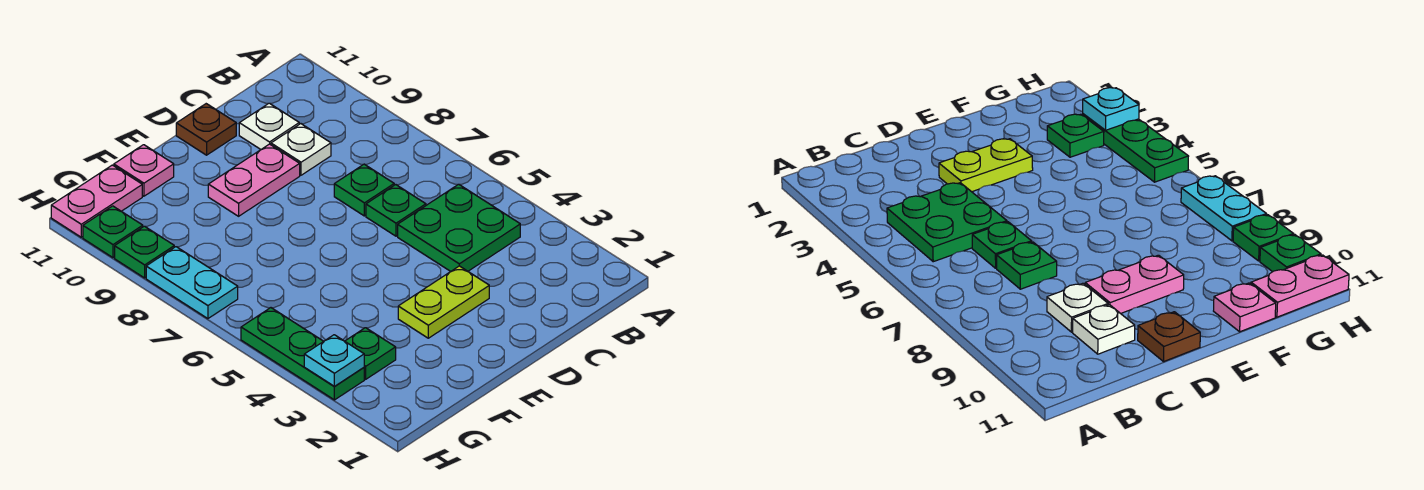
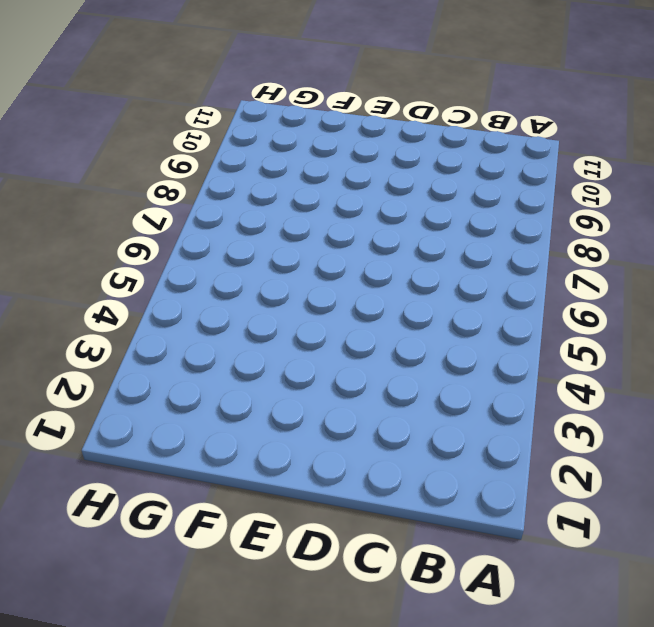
none -> green plate B4:C5 level 1
none -> green plate C6 level 1
none -> green plate C7 level 1

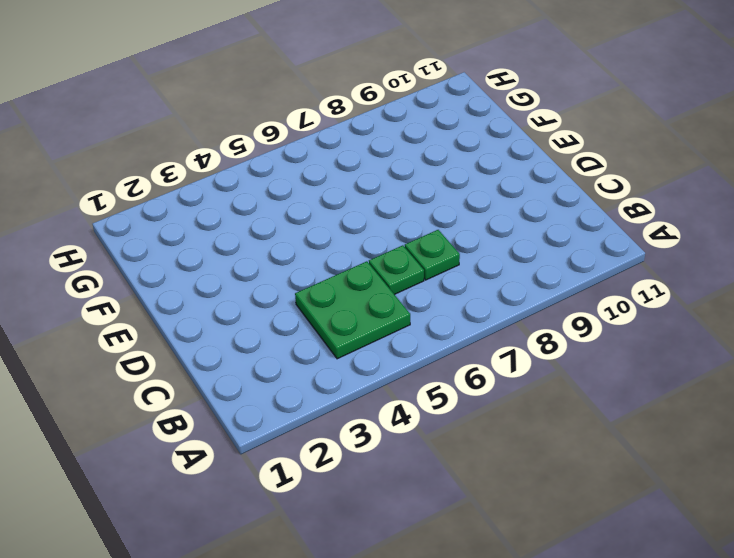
none -> white plate C9 level 1
none -> white plate C10 level 1
none -> lime plate D3:E3 level 1

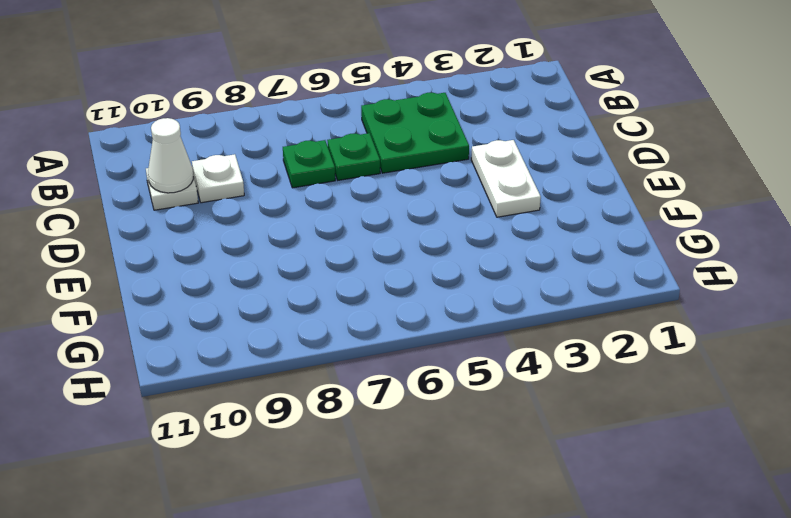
white cone C10 level 2 -> none
white plate D3:E3 level 1 -> lime plate D3:E3 level 1
none -> pink plate D9:E9 level 1
none -> brown plate D11 level 1
none -> pink plate F11 level 1

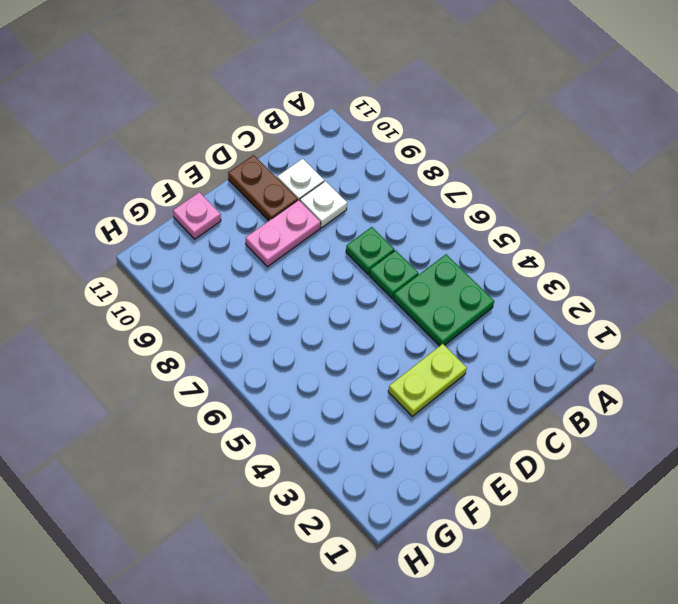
brown plate D10:D11 level 1 -> brown plate D11 level 1
none -> green plate G3 level 1
none -> pink plate G11:H11 level 1
none -> green plate H3:H5 level 1

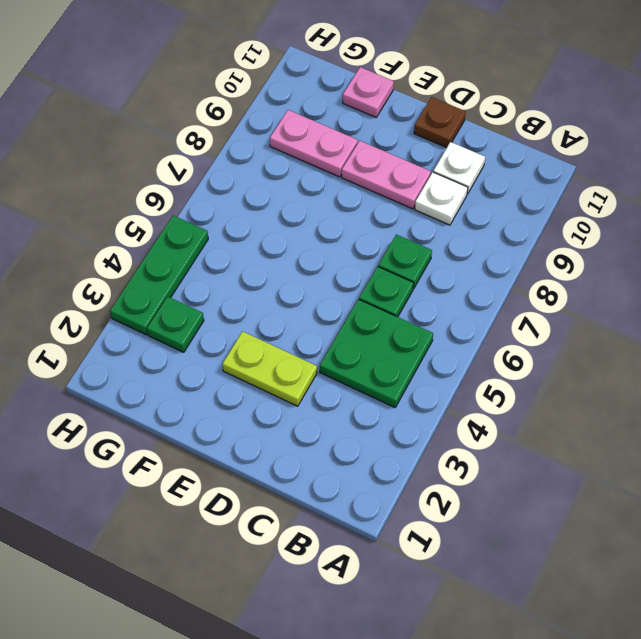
pink plate F9:G9 level 1 -> pink plate G11:H11 level 1
none -> cyan plate H7:H8 level 1
none -> green plate H9 level 1
none -> green plate H10 level 1

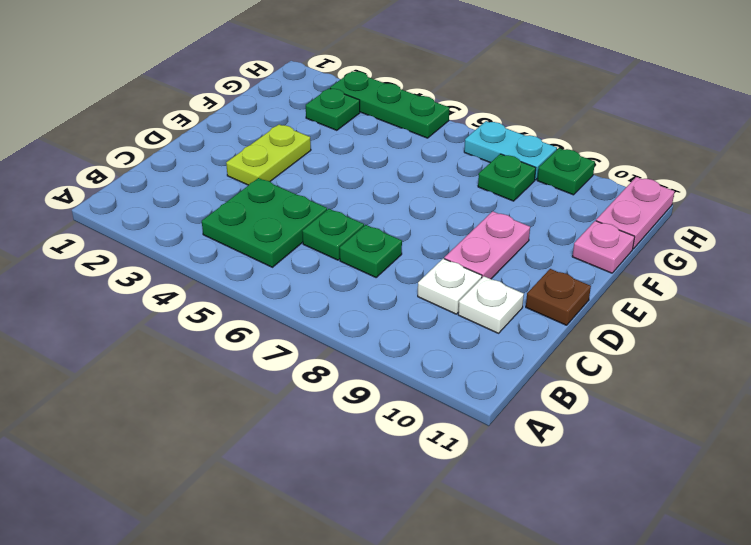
green plate G8 level 1 -> green plate H10 level 1
none -> cyan plate H3 level 2

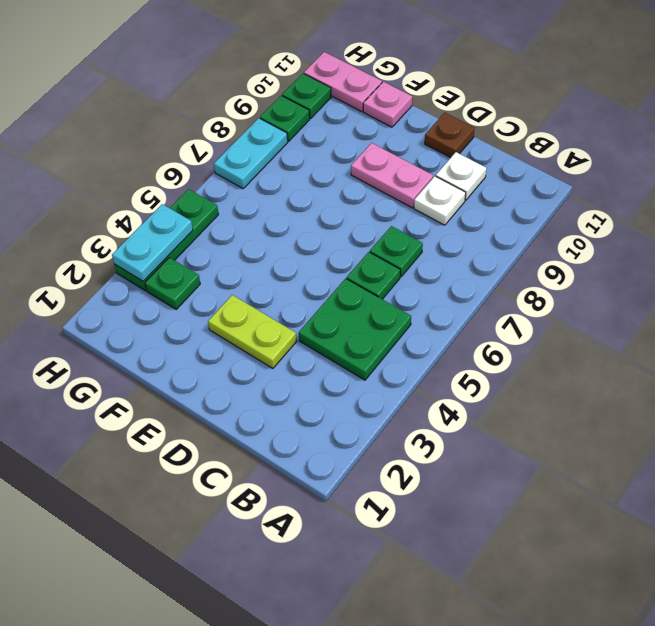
cyan plate H3:H4 level 2 -> cyan plate H3 level 2

